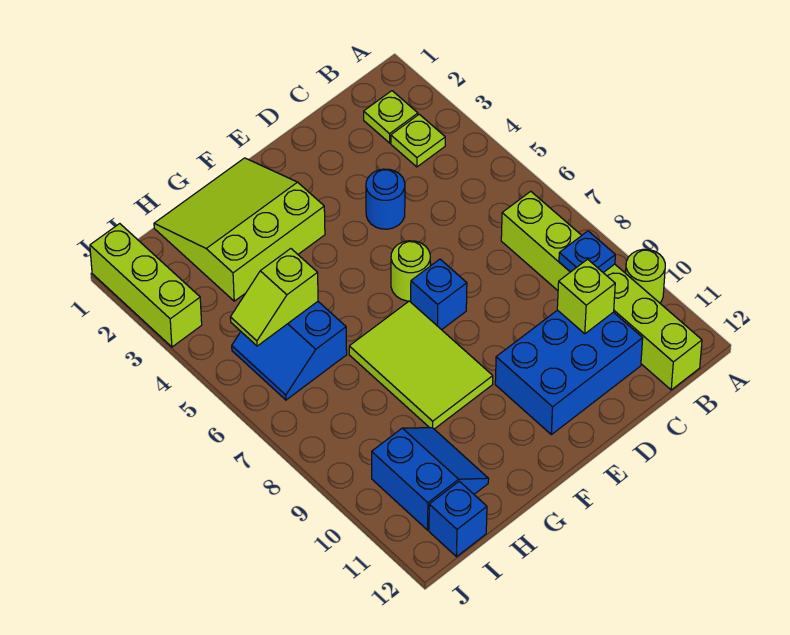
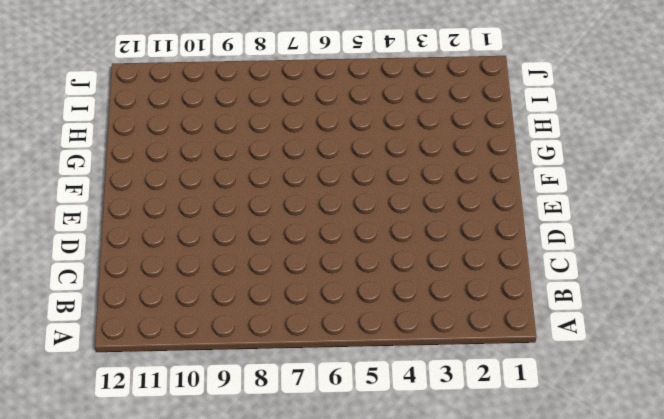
none -> lime round brick A10 level 1
none -> lime plate B2 level 1
none -> lime plate B3 level 1

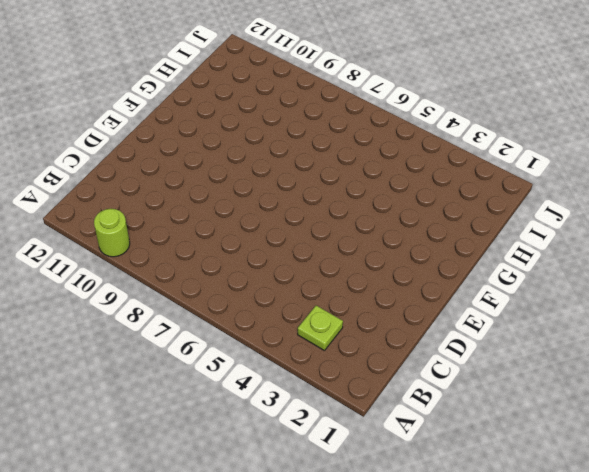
none -> lime plate B2 level 1
none -> lime brick B7:B12 level 1
none -> blue brick C10:E11 level 1

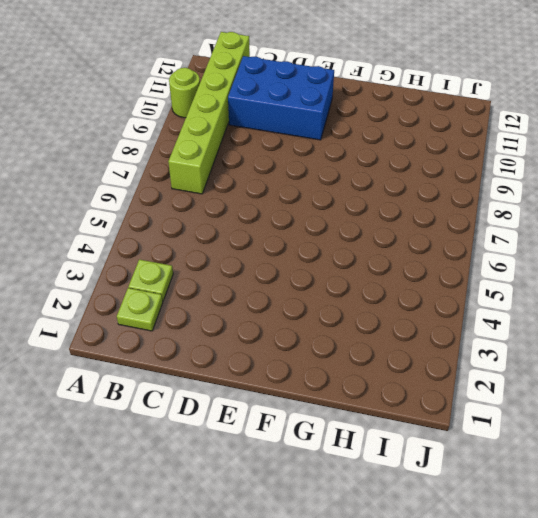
none -> blue round brick D4 level 1
none -> lime round brick E6 level 1
none -> blue brick E7 level 1

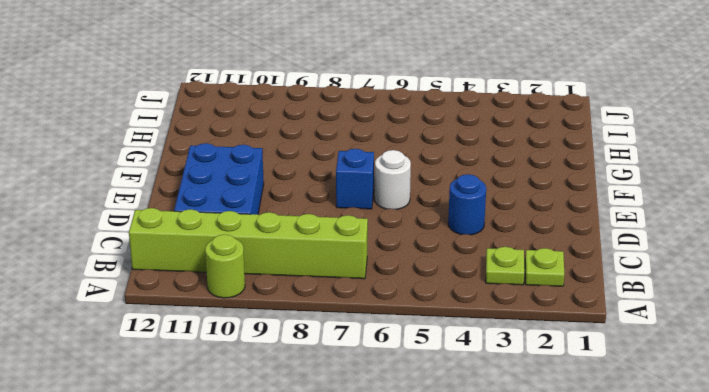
white round brick E6 level 1 -> lime round brick E6 level 1
none -> lime slope F1:H3 level 1 top 3
none -> lime tile F7:G9 level 1
none -> blue slope H5:I6 level 1 top H

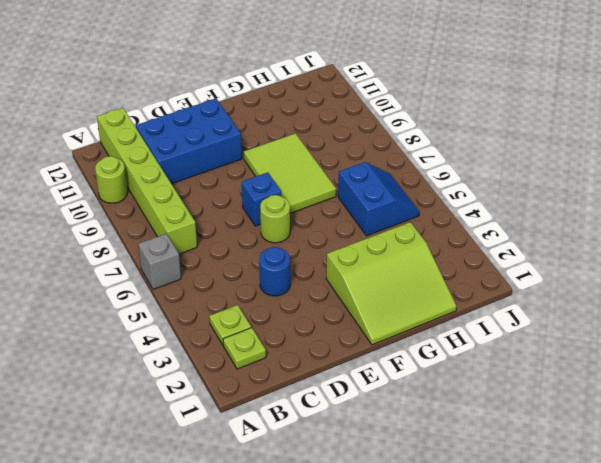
grey brick A6 level 1 -> none
none -> blue slope H10:I11 level 1 top I
none -> blue brick I12 level 1
none -> lime brick J1:J3 level 1

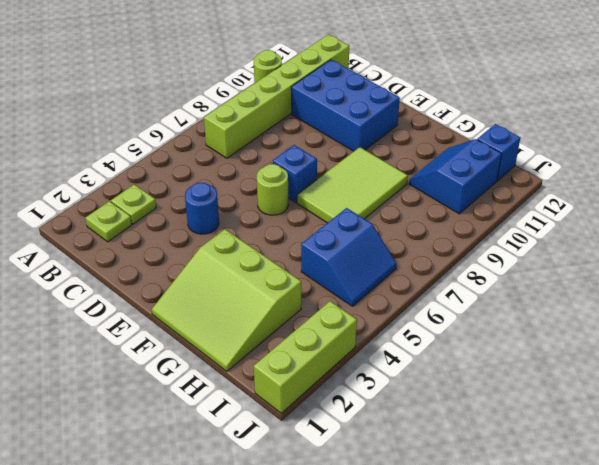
none -> blue plate B9 level 2
none -> lime brick C10 level 2
none -> lime slope H5:I5 level 2 top H

